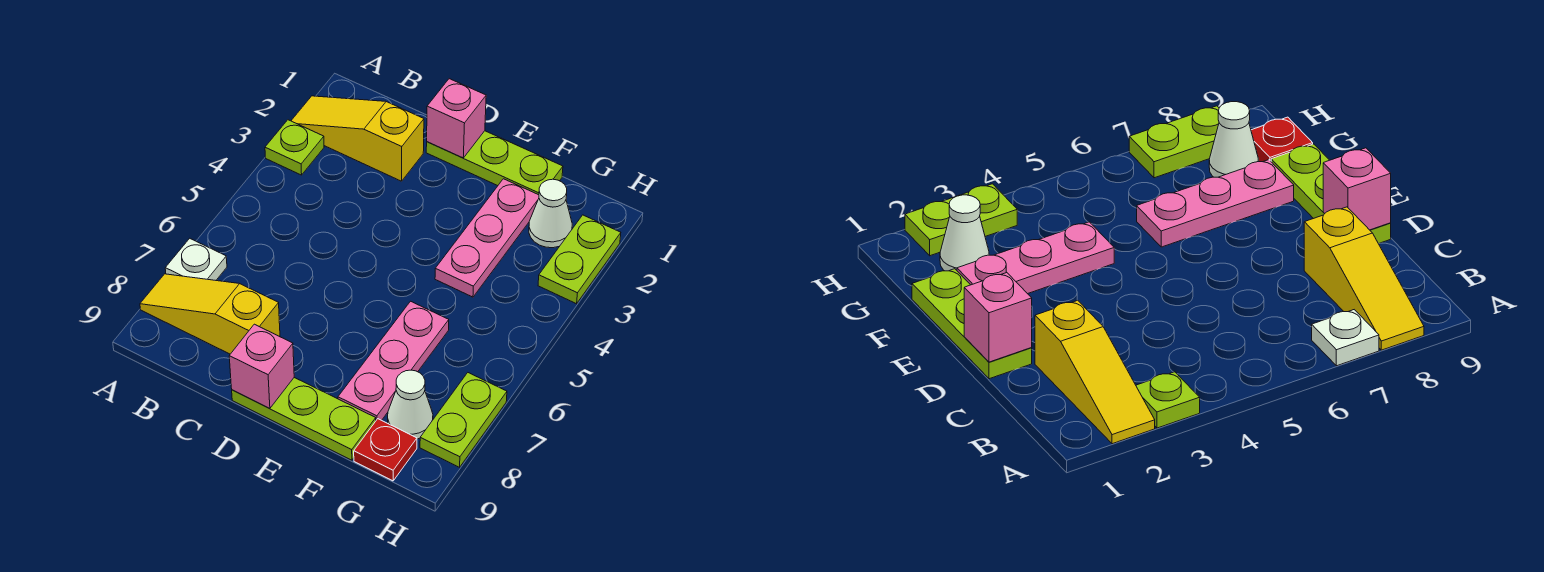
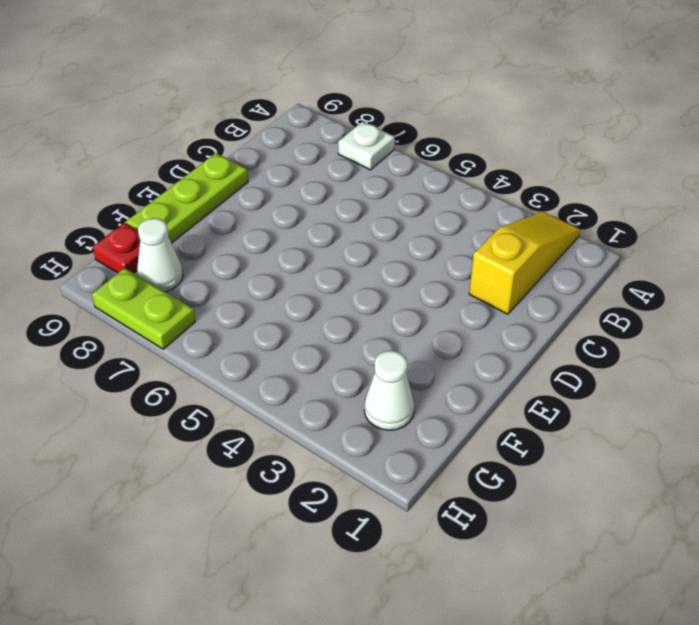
none -> lime plate A3 level 1
none -> yellow slope A8:C8 level 1 top C
none -> lime plate D1:F1 level 1

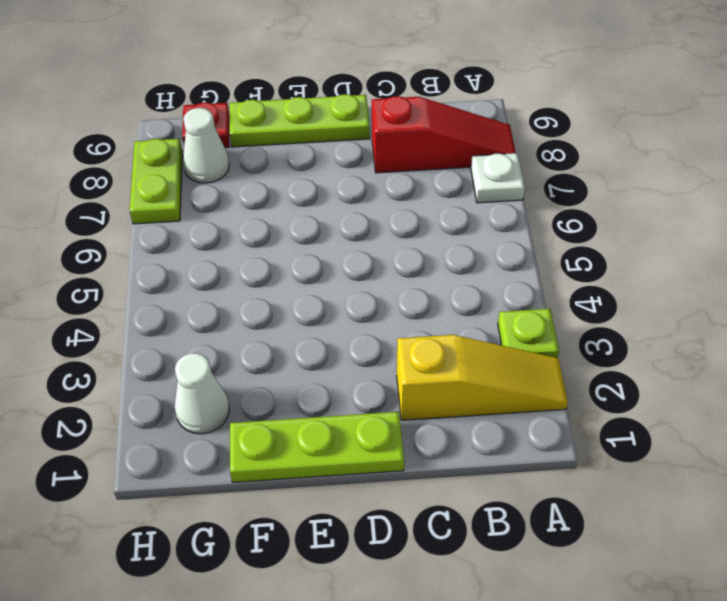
red slope A8:C8 level 1 top C -> yellow slope A8:C8 level 1 top C
none -> pink plate F2:F4 level 1
none -> pink plate F6:F8 level 1
none -> lime plate H2:H3 level 1

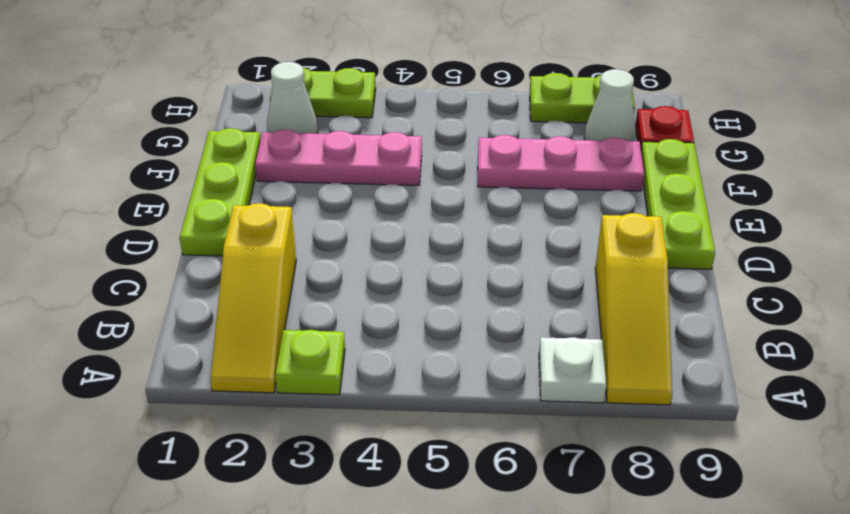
none -> pink brick D1 level 2
none -> pink brick D9 level 2

